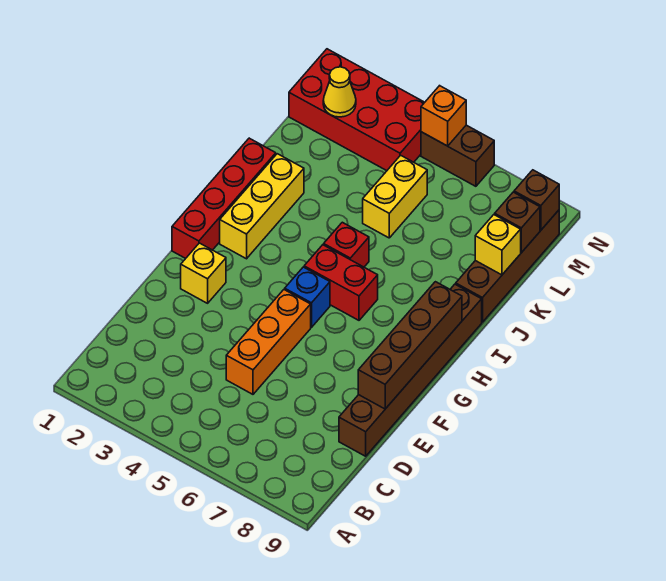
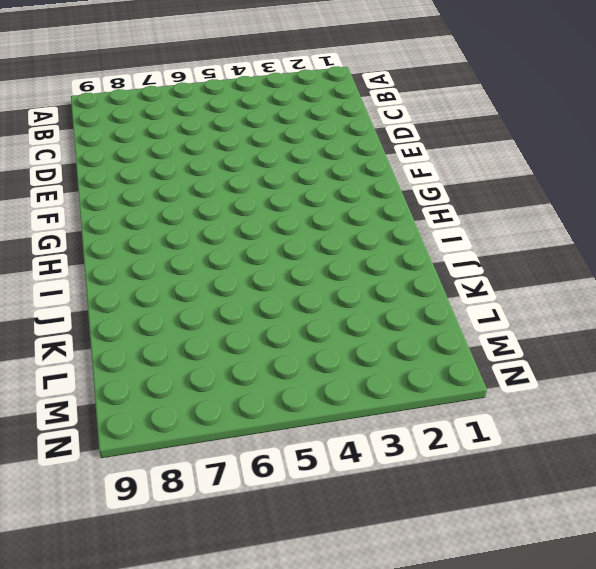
none -> orange brick D5:F5 level 1
none -> brown brick D9:I9 level 1
none -> yellow brick F2 level 1

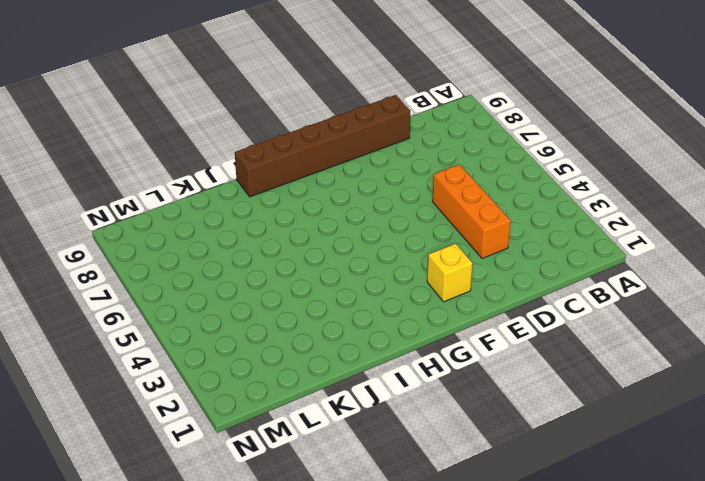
orange brick D3:D5 level 1 -> orange brick D5:F5 level 1
none -> red brick G1:J1 level 1
none -> blue brick G5 level 1
none -> yellow brick H2:J2 level 1

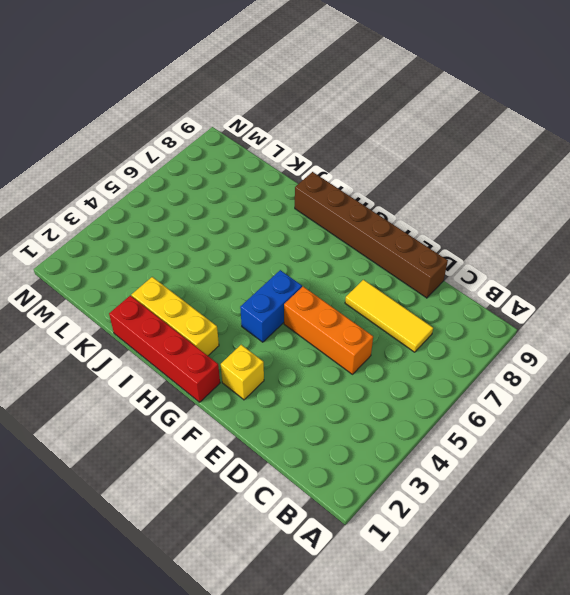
yellow tile C7:E7 level 1 -> none
blue brick G4:G5 level 1 -> blue brick G5 level 1
none -> red brick H5:H6 level 1
none -> red brick I5 level 1
none -> brown brick J9:M9 level 1

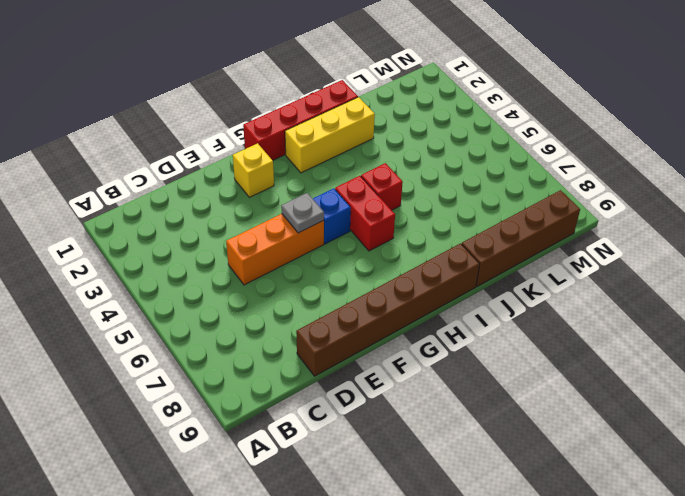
grey plate F5 level 2 -> none
none -> yellow brick K5:L5 level 1
none -> red brick M1:N4 level 1
none -> brown brick N5:N6 level 1

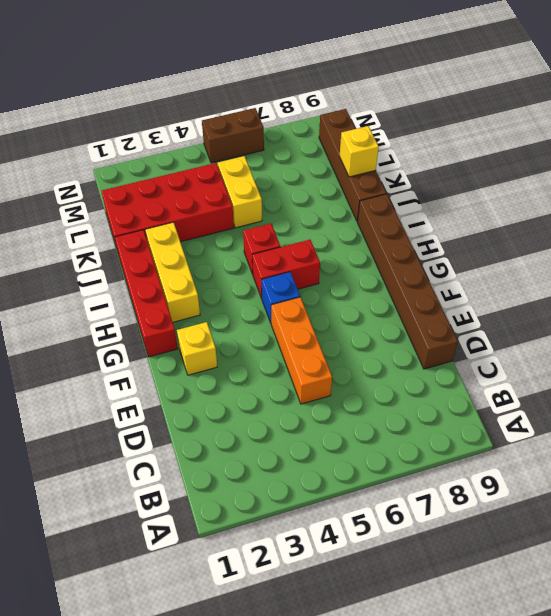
red brick K1:L4 level 1 -> red brick M1:N4 level 1
none -> brown brick E9:H9 level 2
none -> brown brick L9 level 2
none -> yellow cone M2 level 2

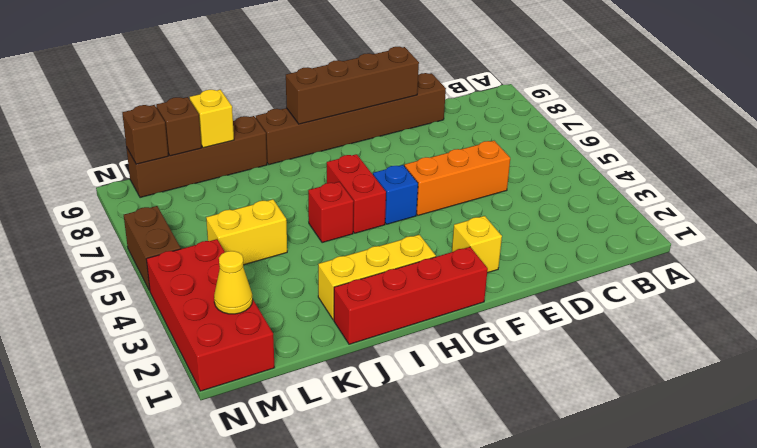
none -> orange brick N5 level 2

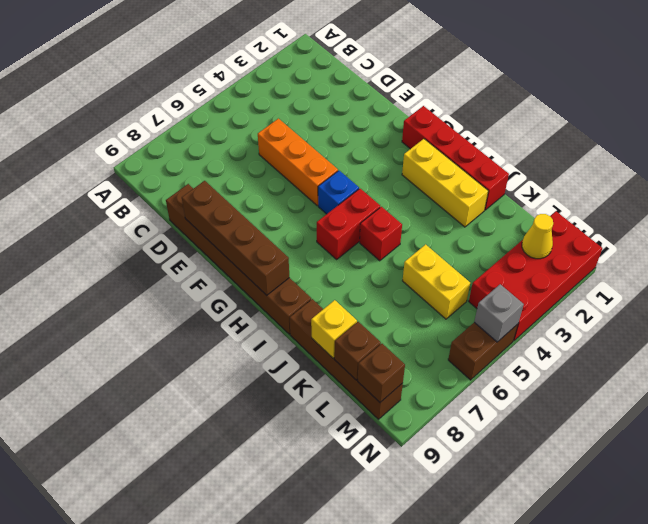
grey brick N5 level 2 -> orange brick N5 level 2
none -> yellow brick F2 level 1

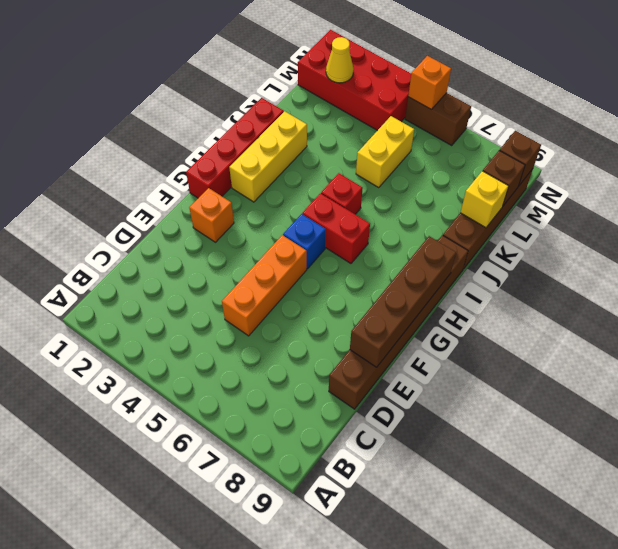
orange brick F2 level 1 -> yellow brick F2 level 1

